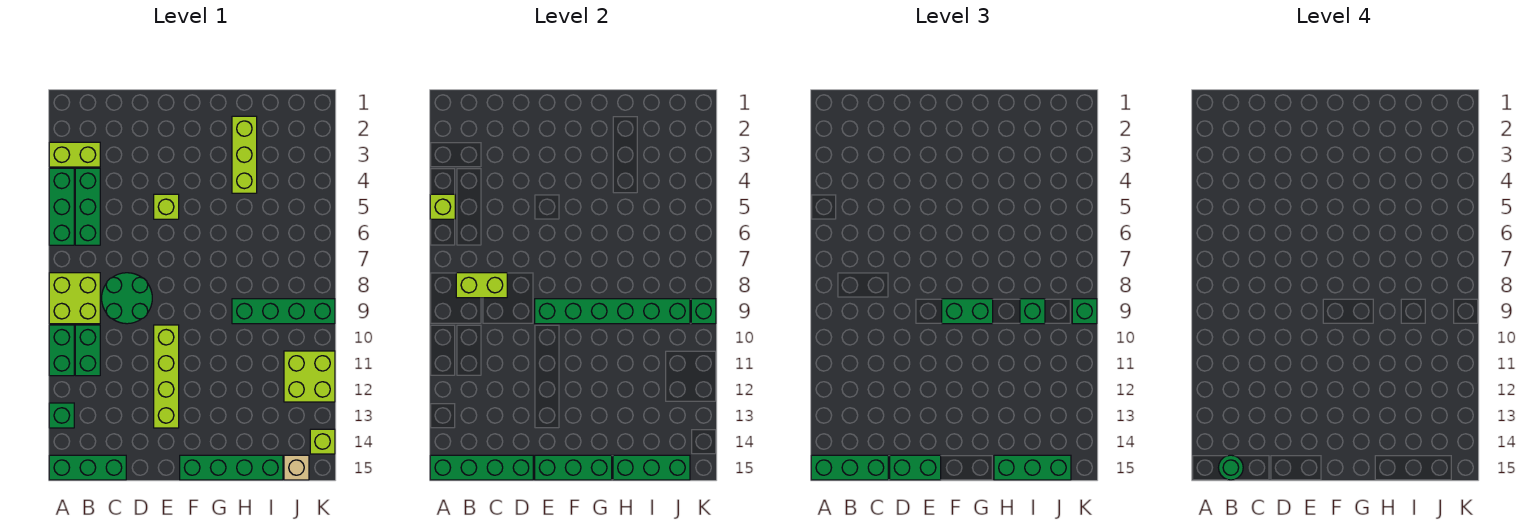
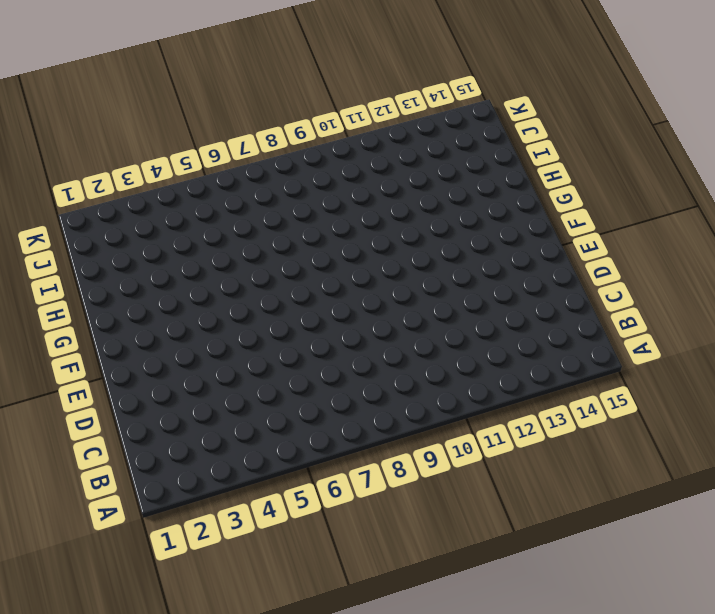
none -> lime brick A3:B3 level 1
none -> green brick A4:A6 level 1
none -> lime brick A8:B9 level 1
none -> green brick A10:A11 level 1

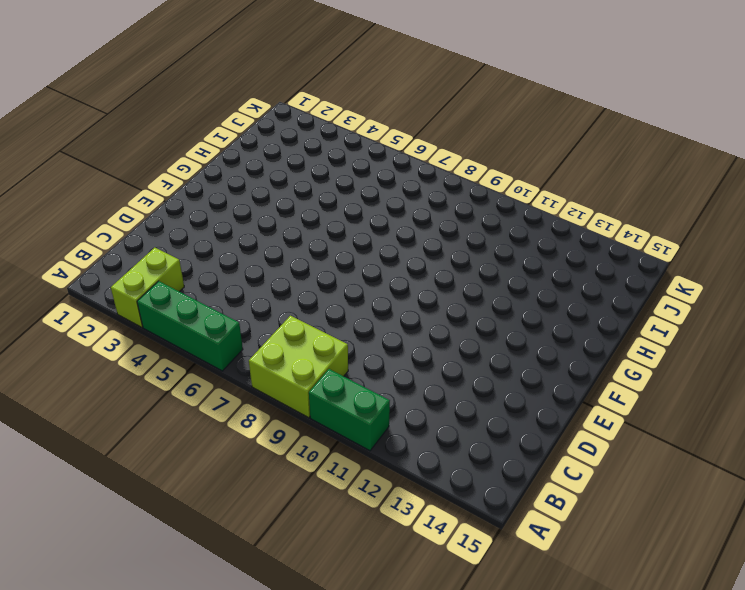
none -> green brick A13 level 1
none -> green brick A15:C15 level 1
none -> green brick B4:B6 level 1
none -> green brick B10:B11 level 1

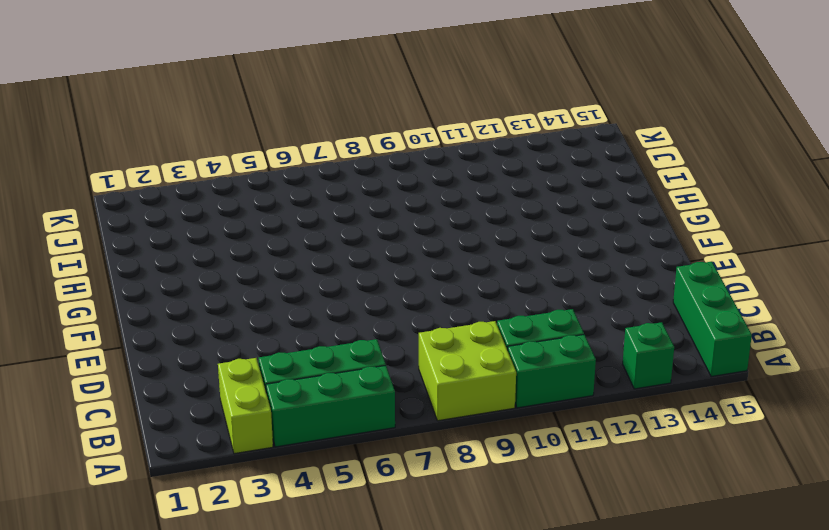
none -> green round brick C8:D9 level 1
none -> lime brick E5 level 1
none -> lime brick E10:E13 level 1
none -> green brick F15:I15 level 1

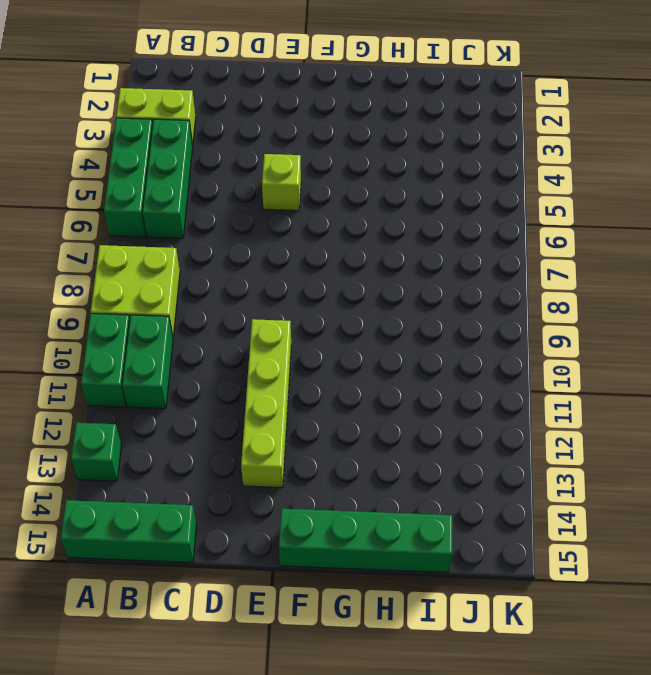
none -> green round brick C8:D9 level 1
none -> lime brick H2:H4 level 1
none -> green brick H9:K9 level 1
none -> lime brick J11:K12 level 1

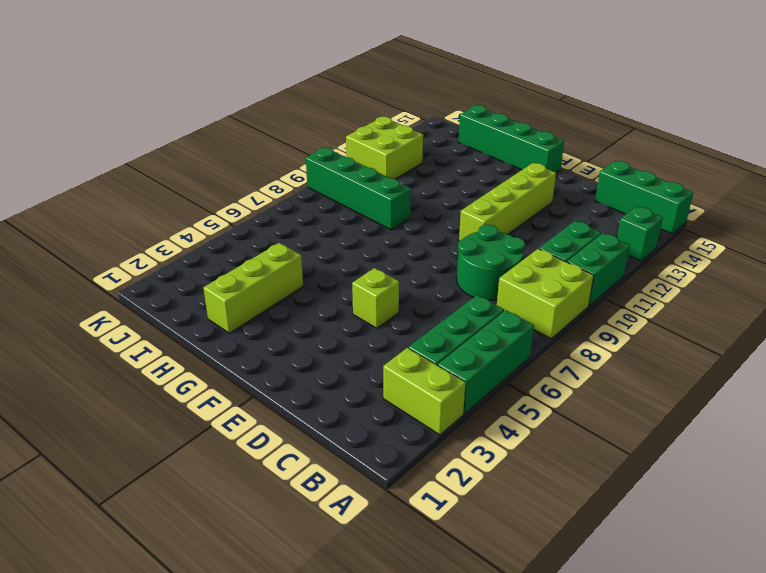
none -> tan brick J15 level 1
none -> lime brick K14 level 1
none -> lime brick A5 level 2
none -> green brick A15:D15 level 2

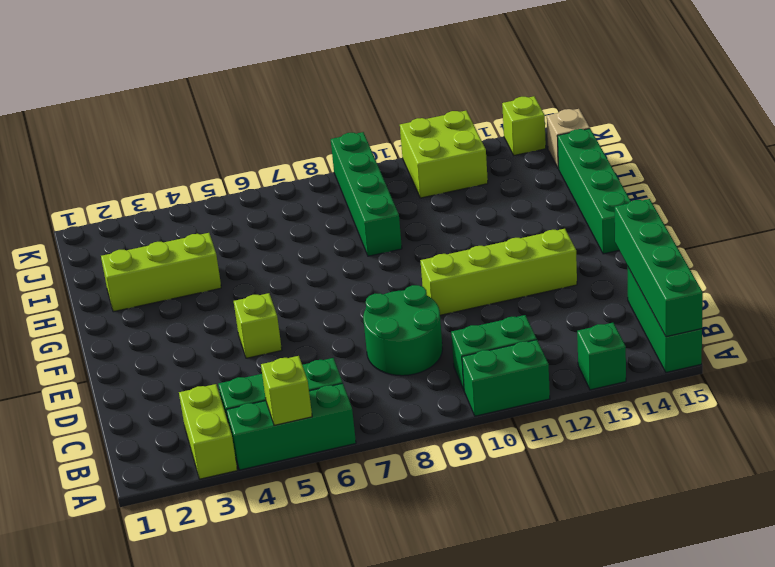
none -> lime brick A8:B9 level 1
none -> lime brick B8:C8 level 2
none -> green brick E9:J9 level 2
none -> green brick E15:G15 level 2

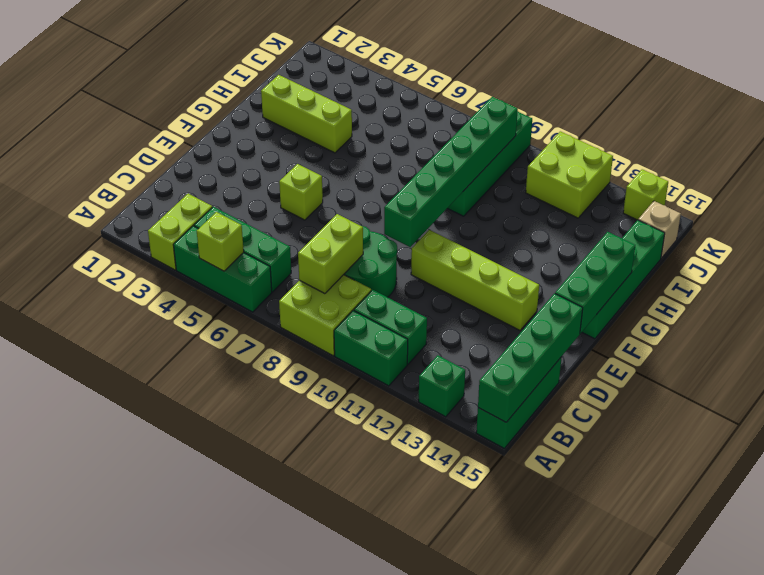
none -> green brick H15:J15 level 2
none -> green brick K9 level 2
none -> green brick A15:C15 level 3
none -> green brick D15:E15 level 3

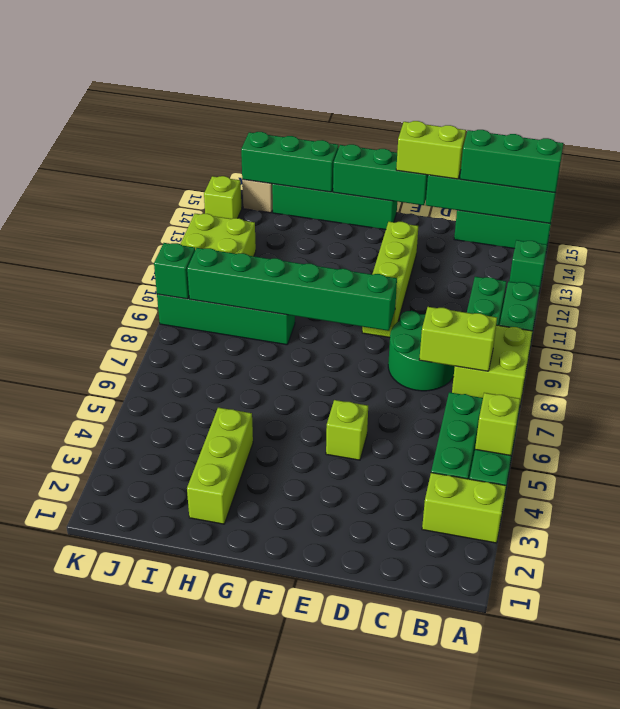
lime brick D15:E15 level 3 -> green brick D15:E15 level 3
none -> green brick F9:G9 level 3
none -> green brick H15:J15 level 3
none -> green brick I9 level 3
none -> green brick K9 level 3

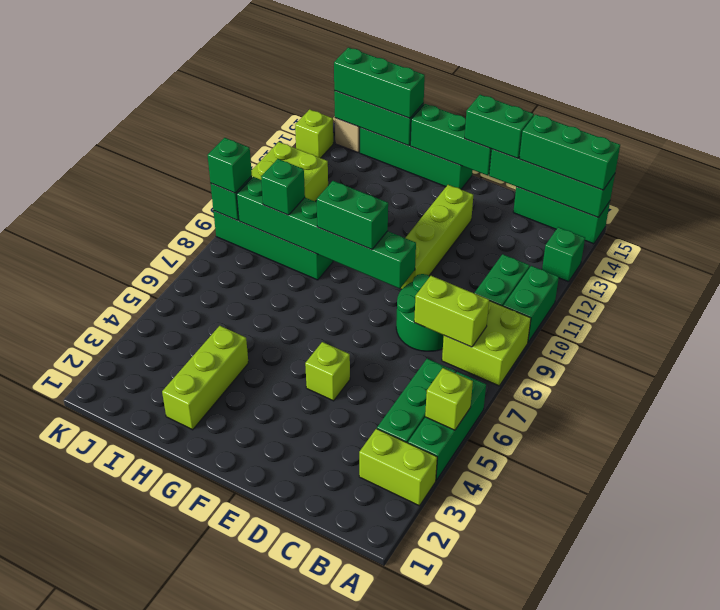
none -> green round brick B15 level 4

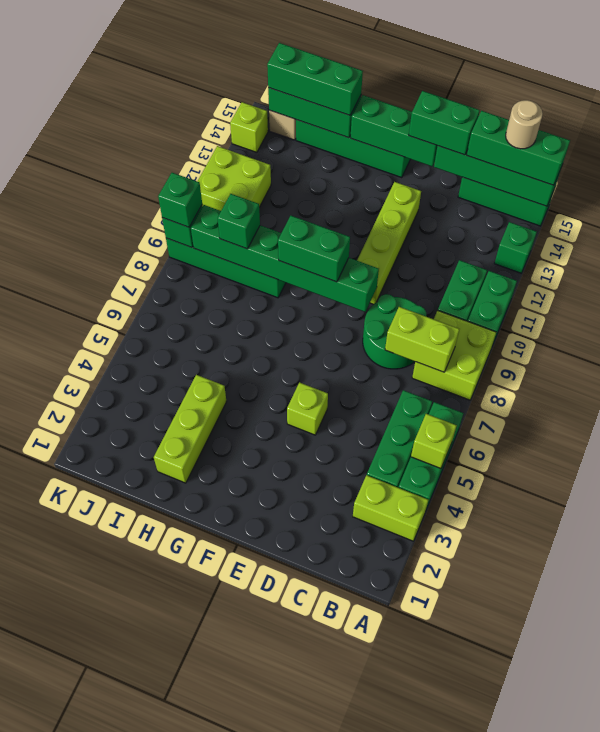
tan round brick B15 level 4 -> green round brick B15 level 4

